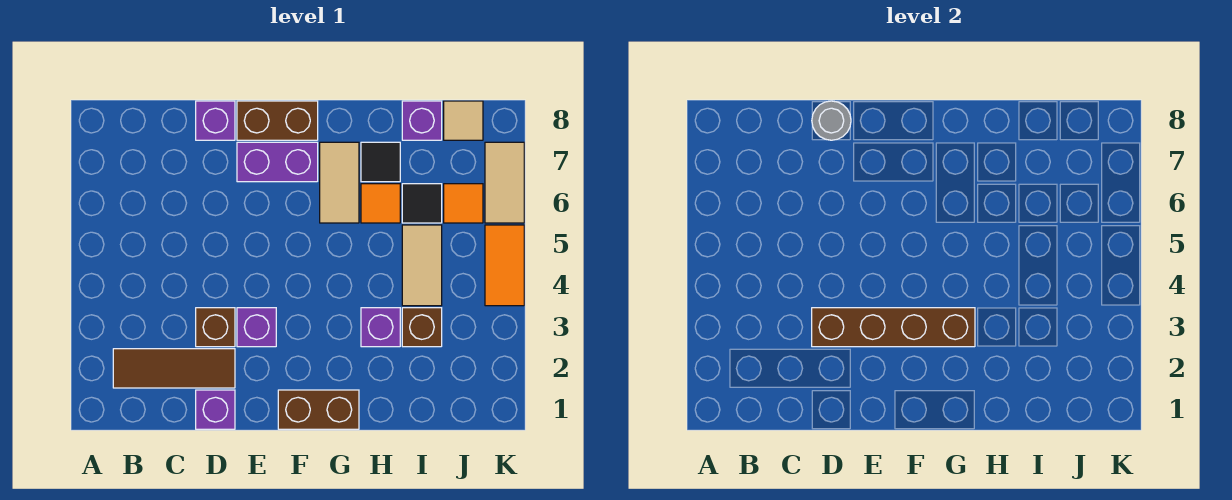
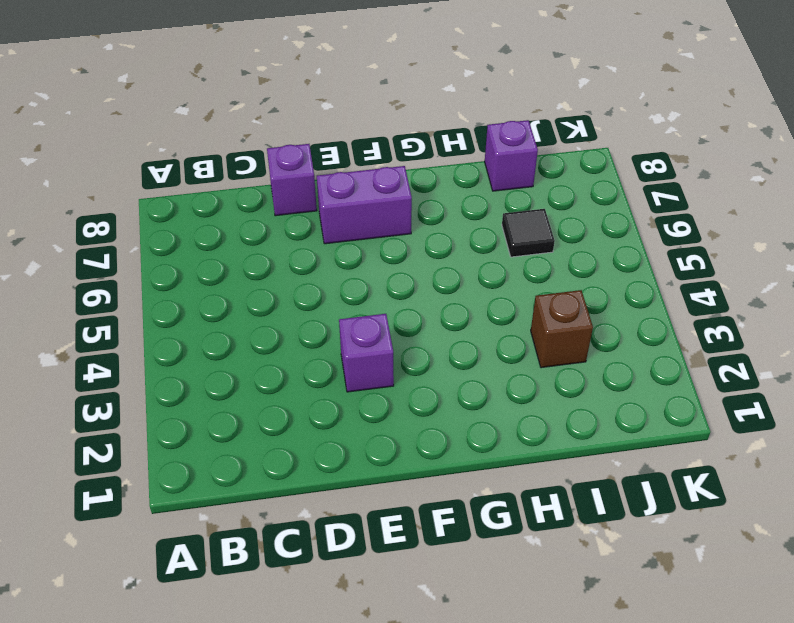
none -> brown tile B2:D2 level 1
none -> purple brick D1 level 1
none -> brown brick D3 level 1

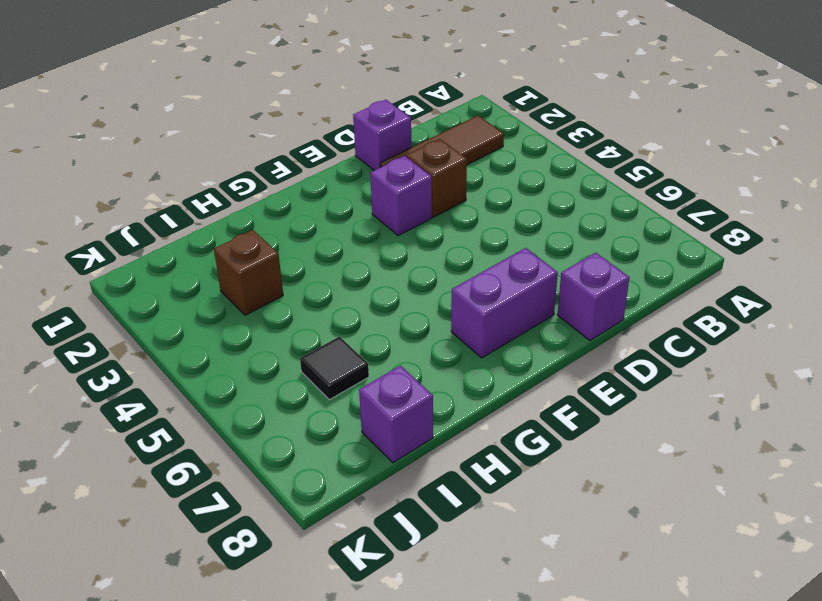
none -> brown brick E8:F8 level 1
none -> brown brick F1:G1 level 1
none -> tan tile G6:G7 level 1

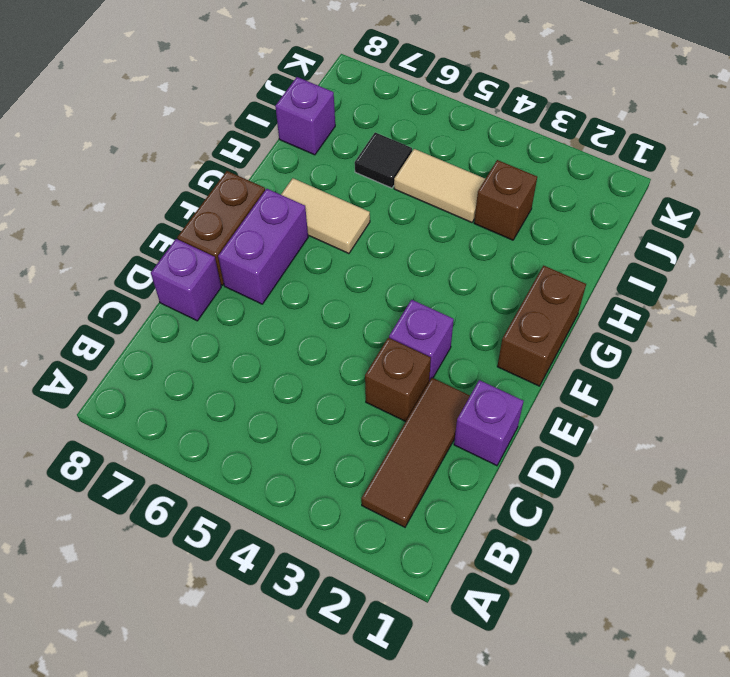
none -> purple brick H3 level 1
none -> orange tile H6 level 1
none -> black tile H7 level 1

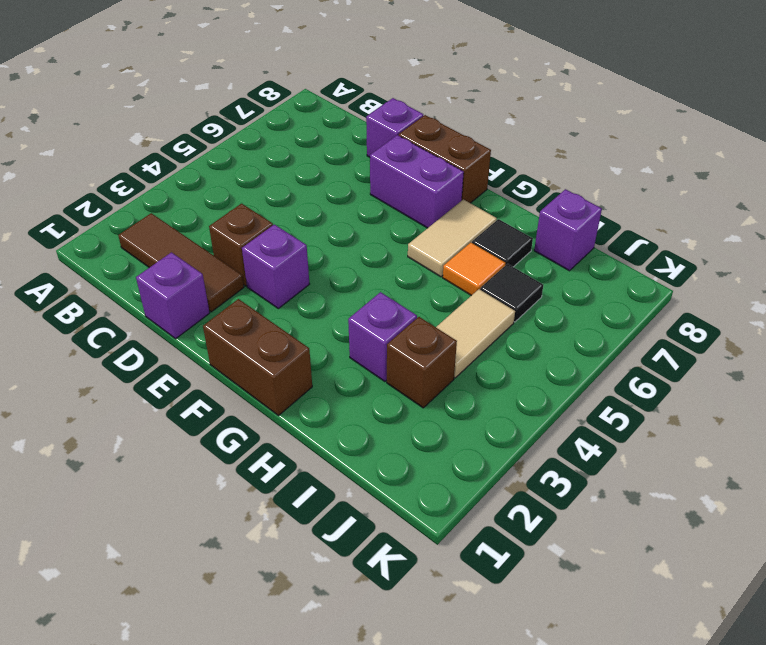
none -> orange tile J6 level 1
none -> tan tile J8 level 1
none -> orange tile K4:K5 level 1

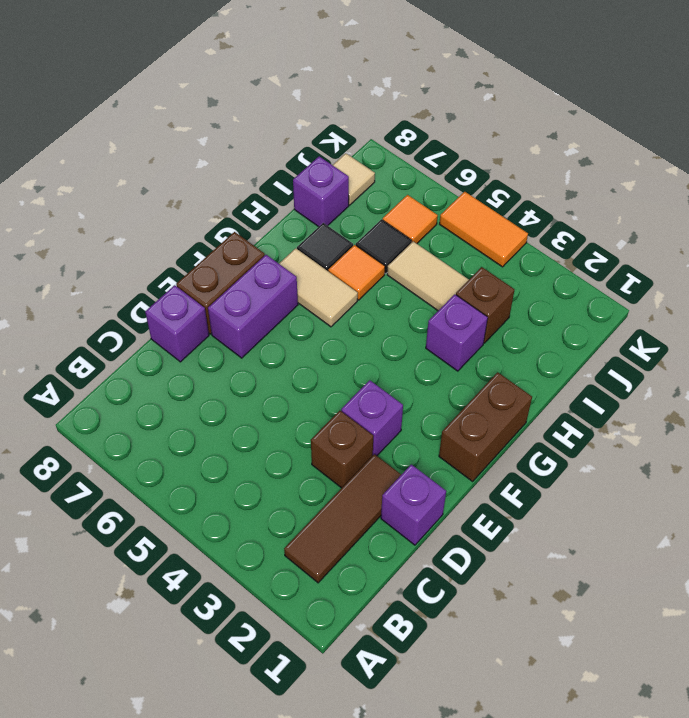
none -> tan tile K6:K7 level 1
none -> brown brick D3:G3 level 2
none -> grey round brick D8 level 2

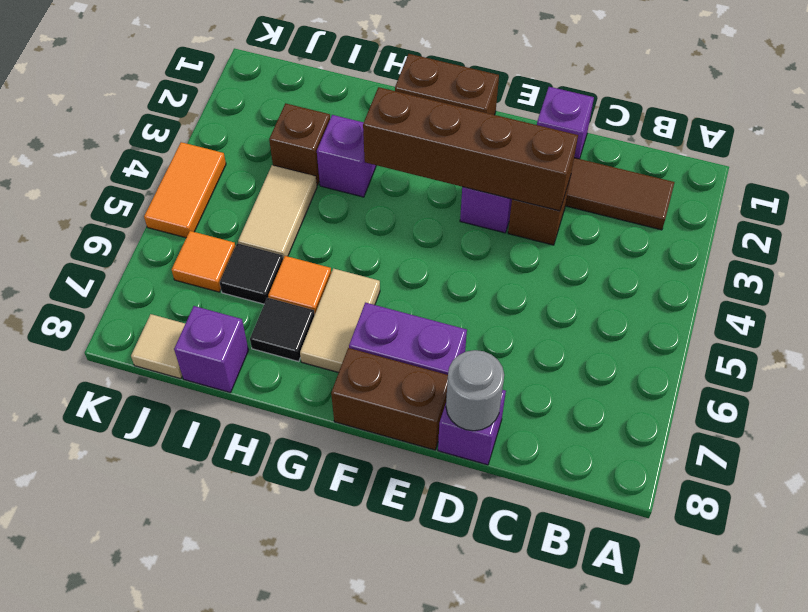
none -> tan tile K6:K7 level 1

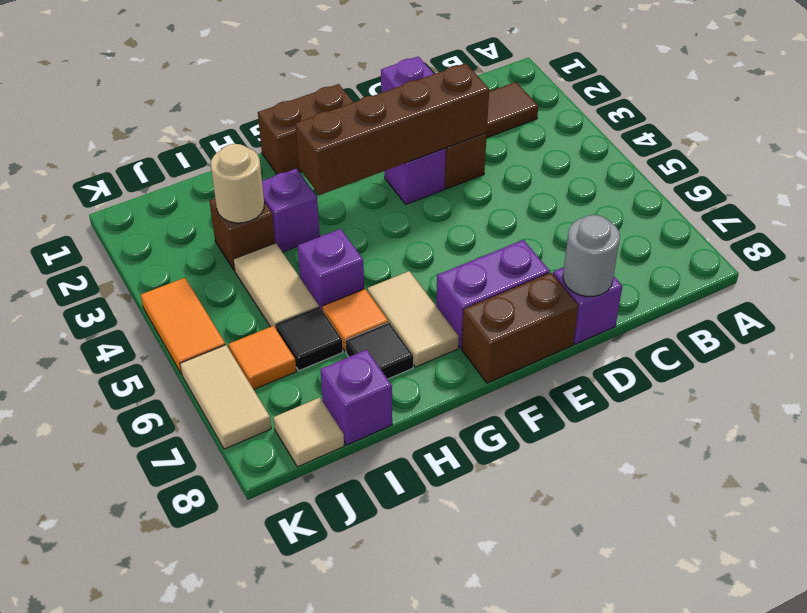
purple brick H5 level 1 -> none
tan round brick I3 level 2 -> none

